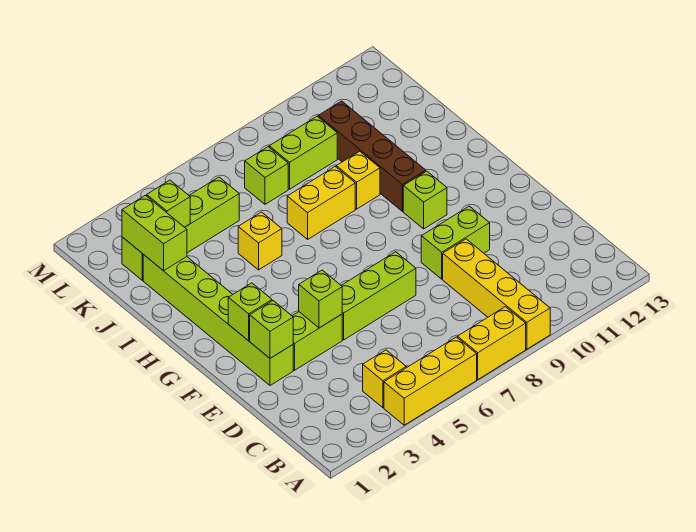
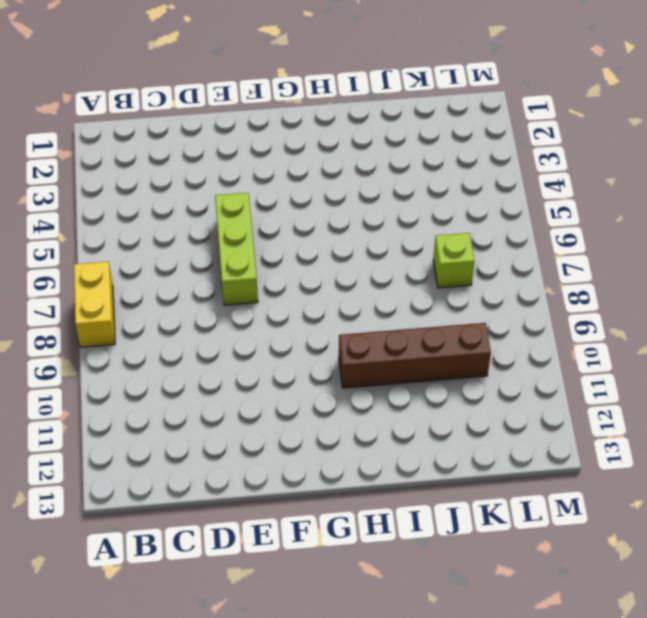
none -> yellow brick A4:A6 level 1
none -> yellow brick A9:D9 level 1
none -> yellow brick B4 level 1

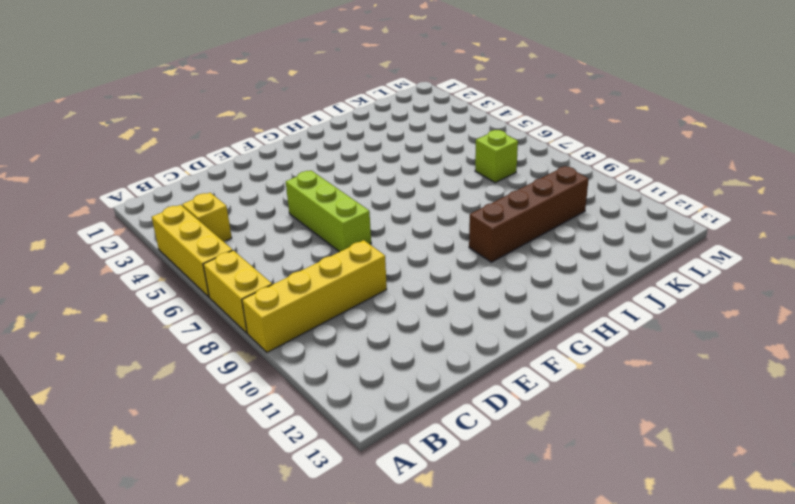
none -> lime brick E2:J2 level 1
none -> lime brick E3:E4 level 1
none -> lime brick E9:E10 level 1

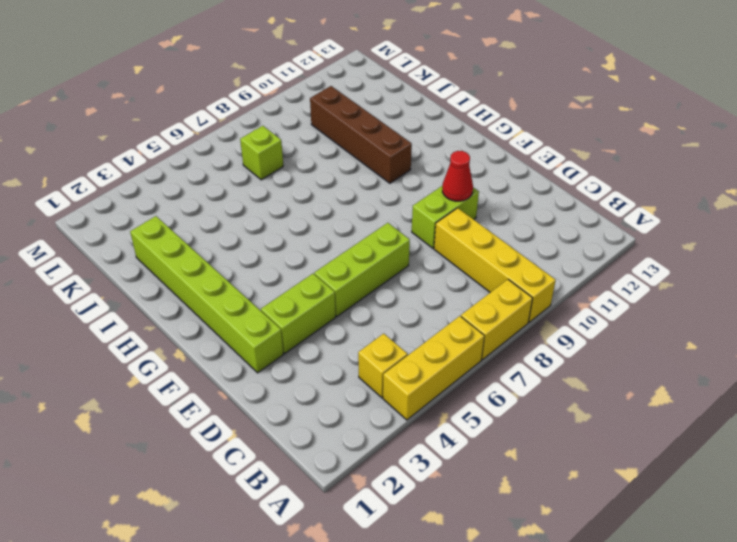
red cone E10 level 2 -> none
none -> lime brick G10 level 1
none -> yellow brick I5 level 1
none -> yellow brick I7:I8 level 1

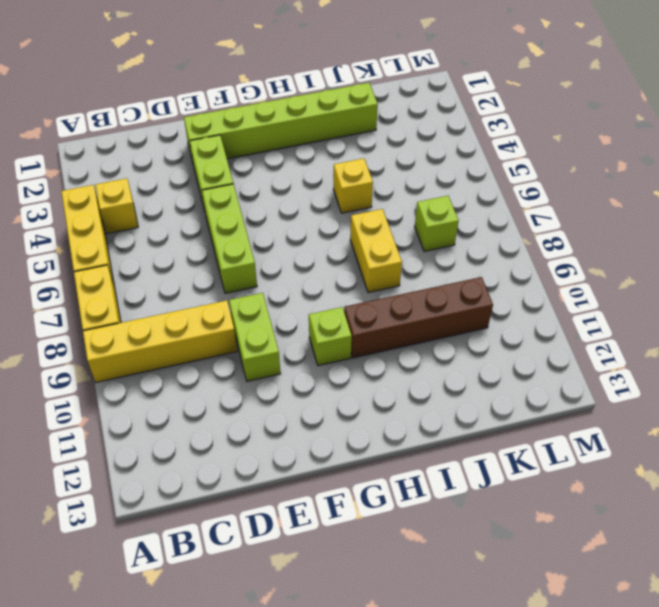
none -> yellow brick I9 level 1
none -> lime brick K2:K5 level 1
none -> lime brick K8:K9 level 1

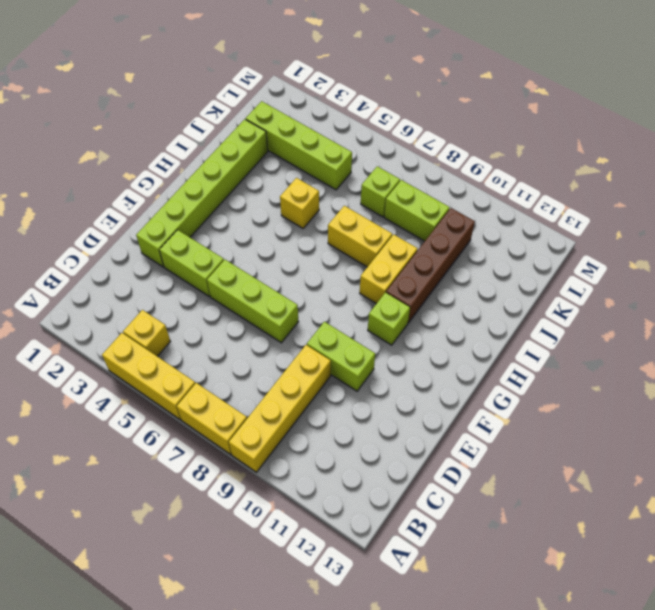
yellow brick H9:I9 level 1 -> yellow brick I9 level 1
none -> lime brick E2 level 2
none -> lime brick E4 level 2
none -> lime brick F2 level 2

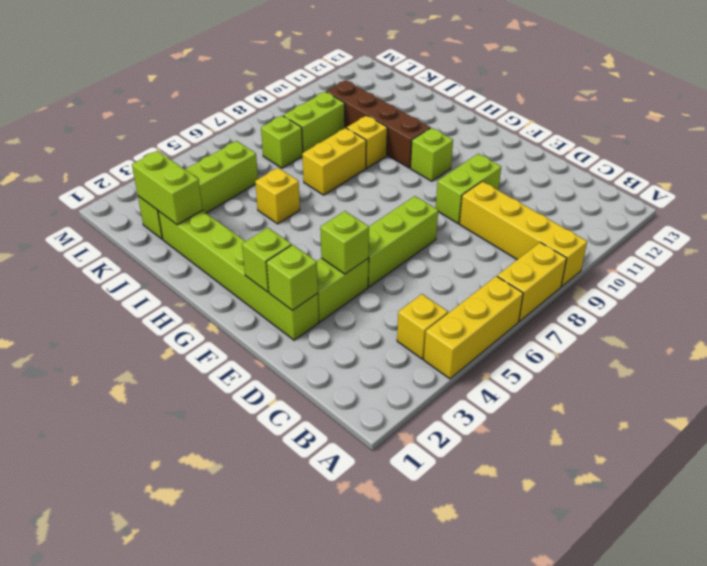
none -> lime brick K3 level 2

